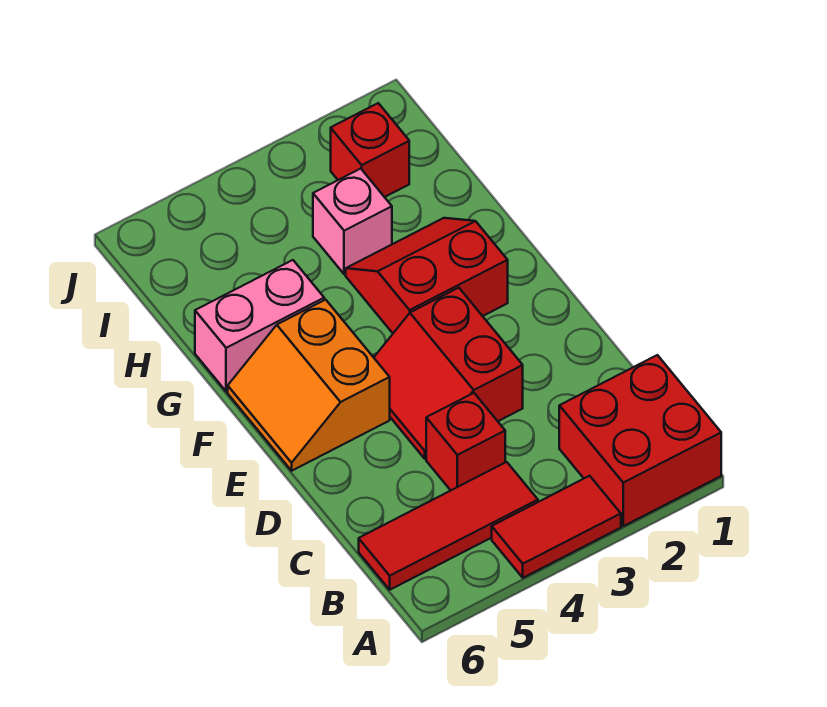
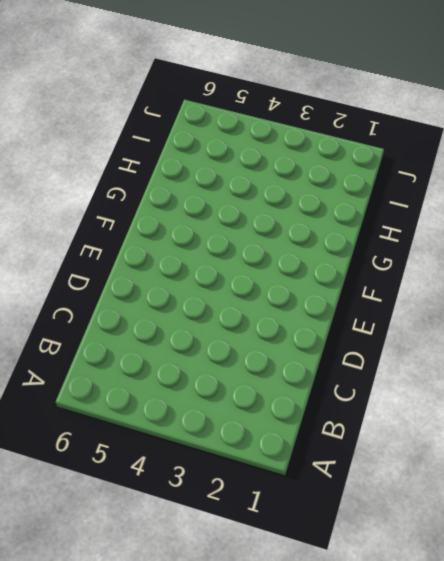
none -> red brick A1:B2 level 1
none -> red tile A3:A4 level 1

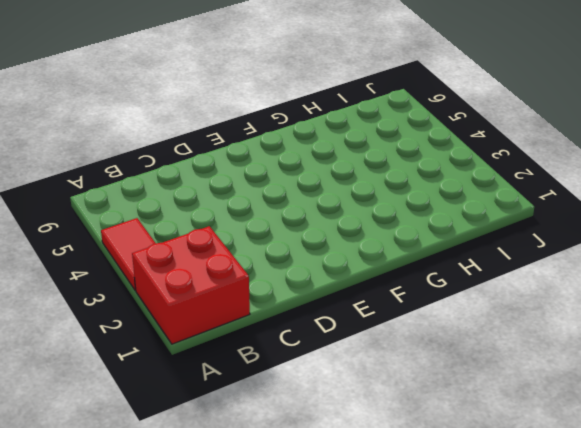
none -> red tile B4:B6 level 1
none -> red brick C4 level 1

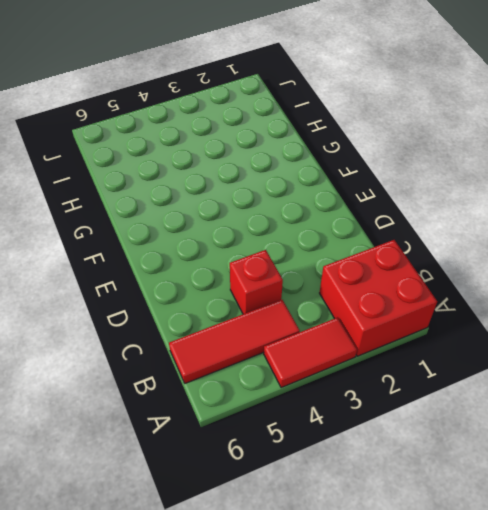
none -> red slope D3:E4 level 1 top 3
none -> orange slope E5:F6 level 1 top 5

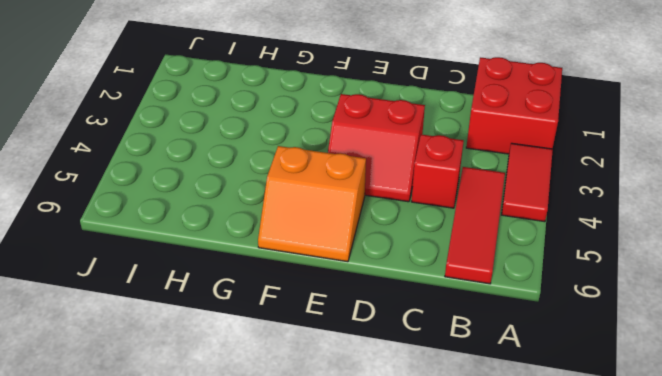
none -> red slope F2:G3 level 1 top F
none -> pink brick G5:G6 level 1

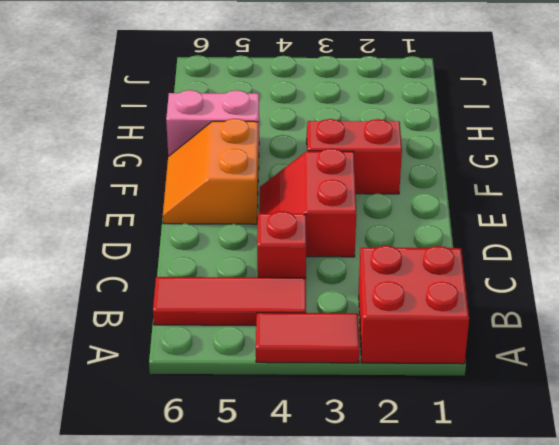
none -> pink brick H3 level 1
none -> red brick I2 level 1

